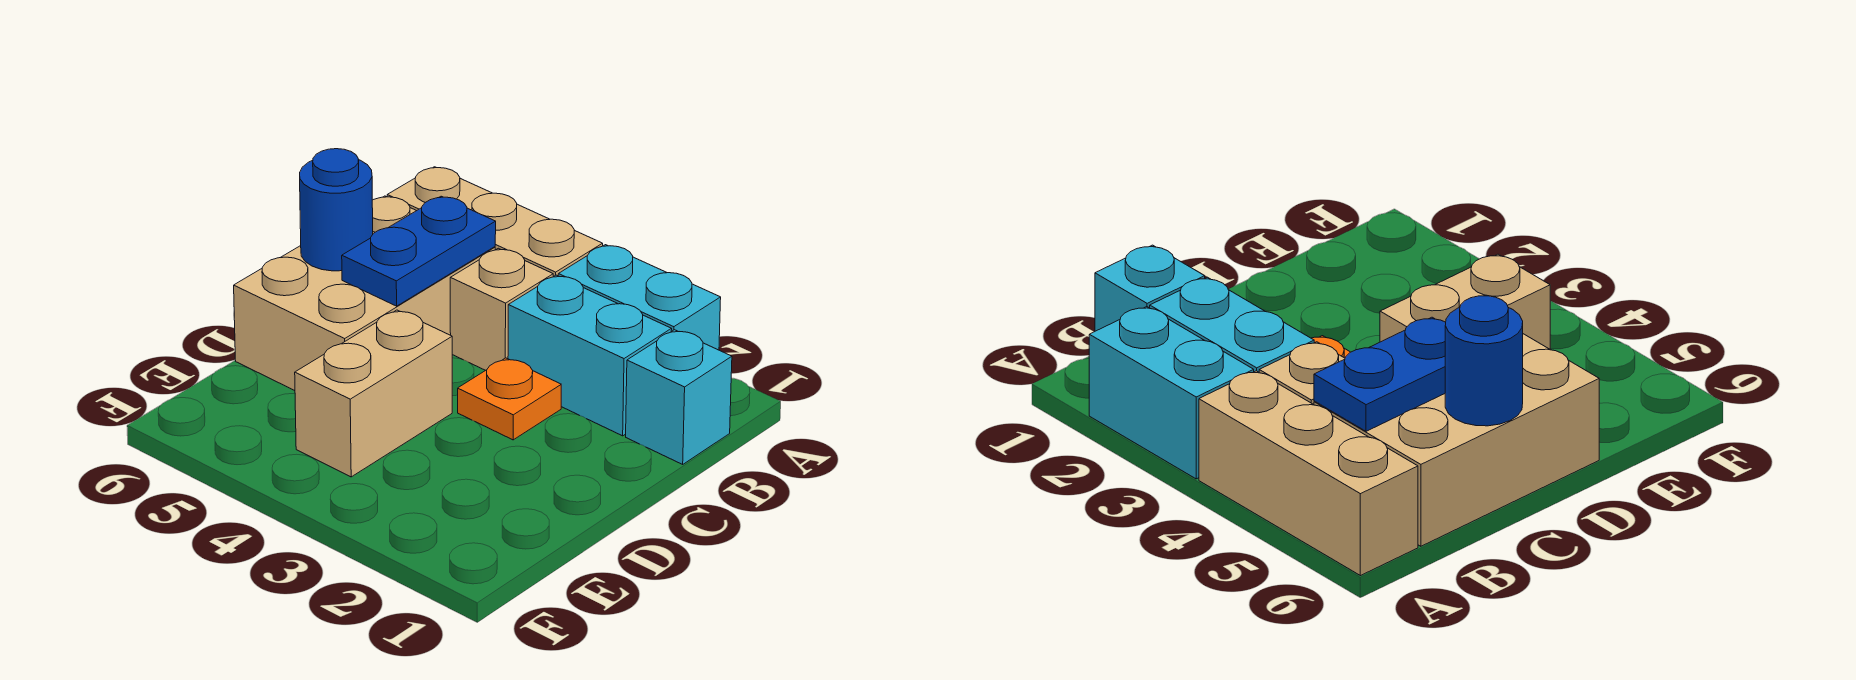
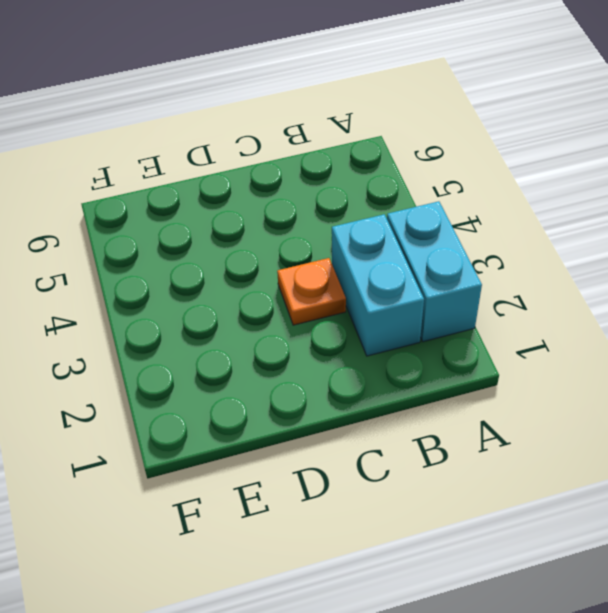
none -> tan brick A4:A6 level 1
none -> cyan brick B1 level 1

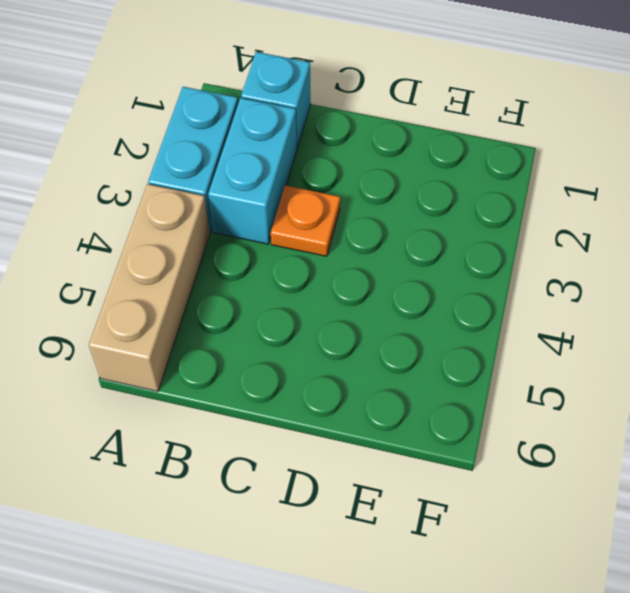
none -> tan brick B4 level 1
none -> tan brick B5:D6 level 1

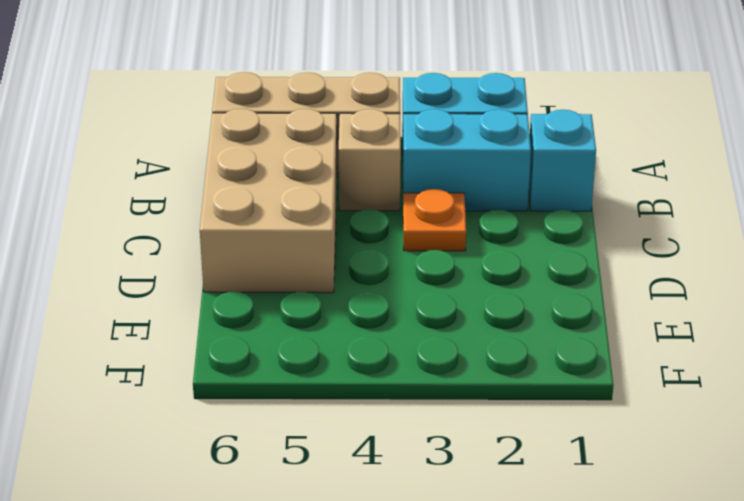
none -> tan brick D4:E4 level 1
none -> blue plate B5:C5 level 2

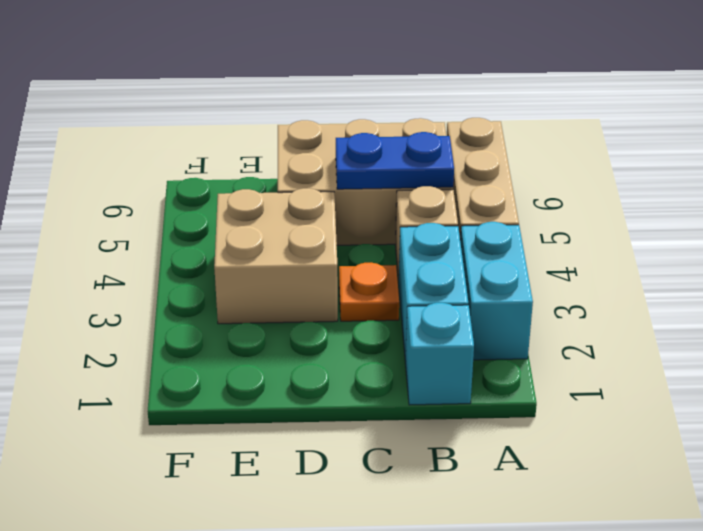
tan brick D3:E4 level 1 -> tan brick D4:E4 level 1
none -> blue round brick C6 level 2

